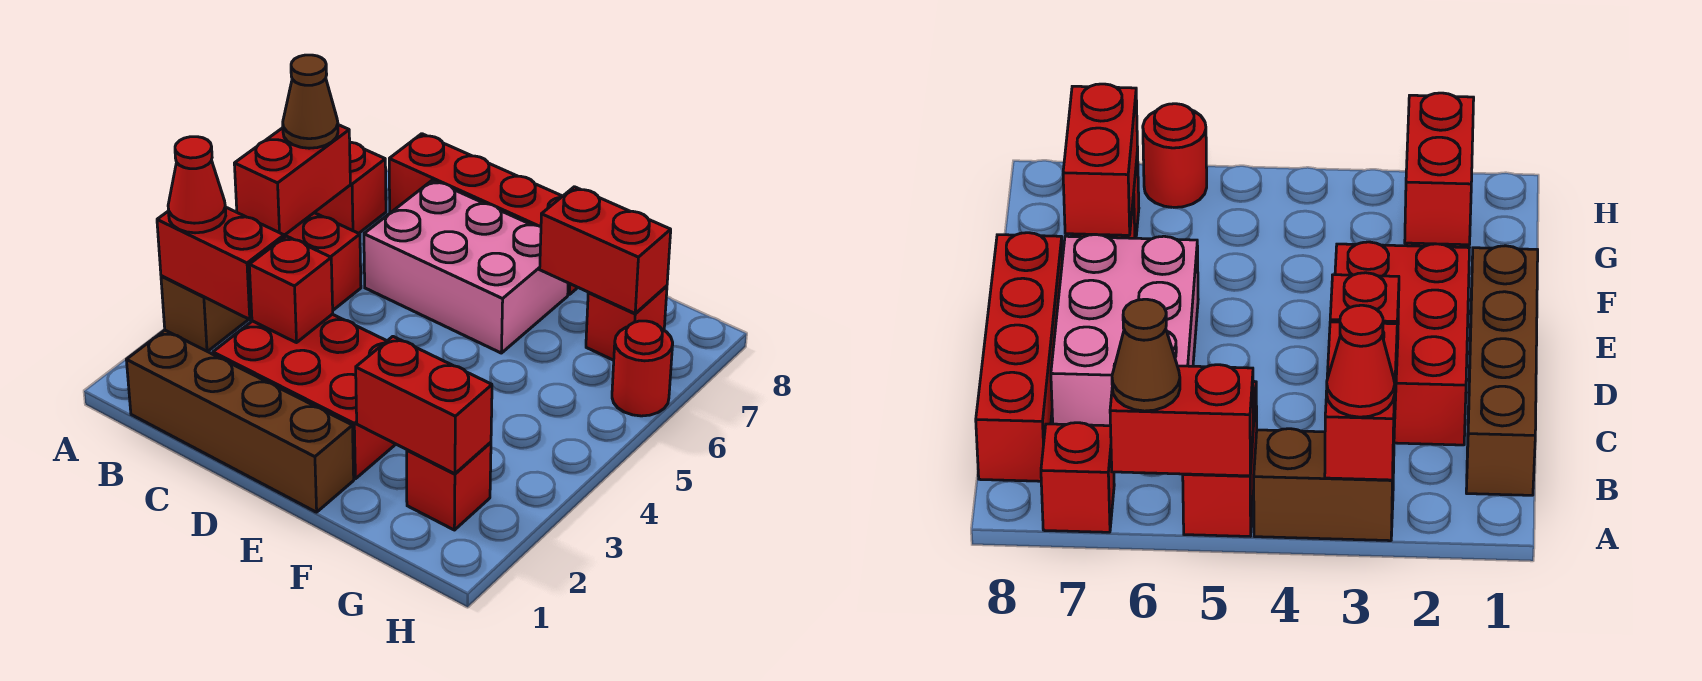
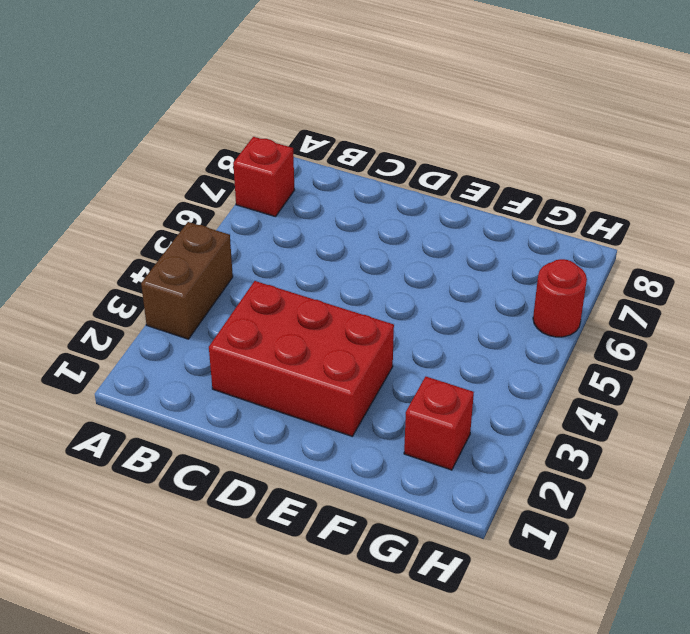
none -> red brick A5:B5 level 1
none -> brown brick B1:E1 level 1
none -> red brick B8:E8 level 1

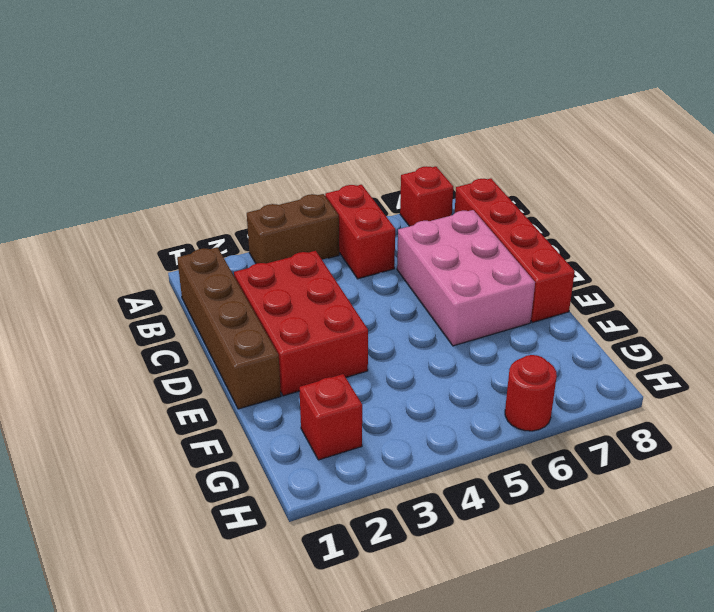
none -> red brick G7 level 1
none -> red brick A3:B3 level 2
none -> red brick A5:A6 level 2

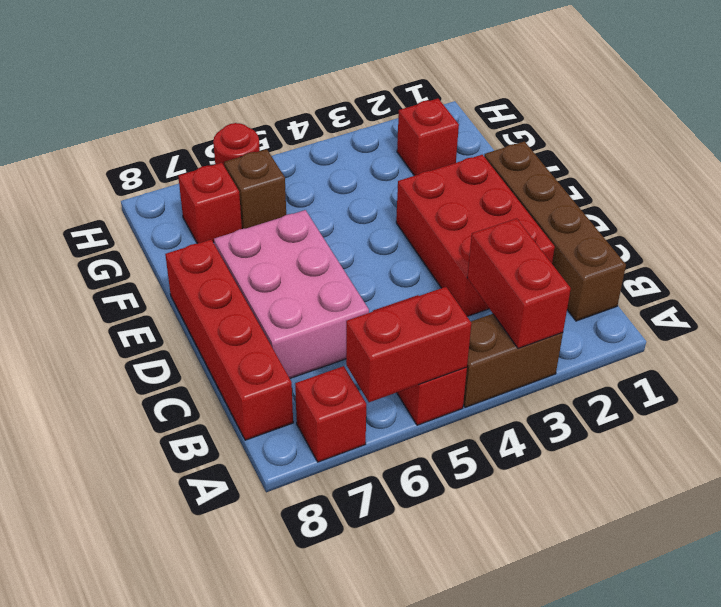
brown brick G6 level 1 -> none
none -> red brick C3 level 2
none -> red brick F2:G2 level 2
none -> red brick F7:G7 level 2

